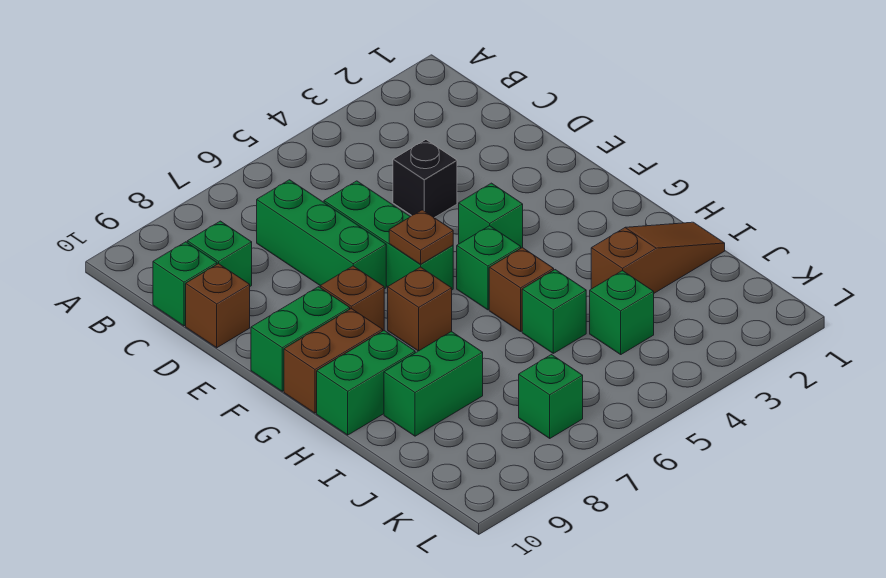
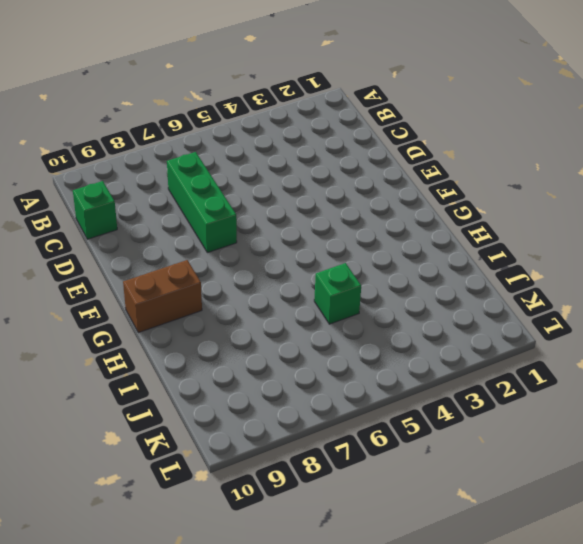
none -> green brick C9 level 1
none -> black brick D4 level 1
none -> green brick D6:F6 level 1

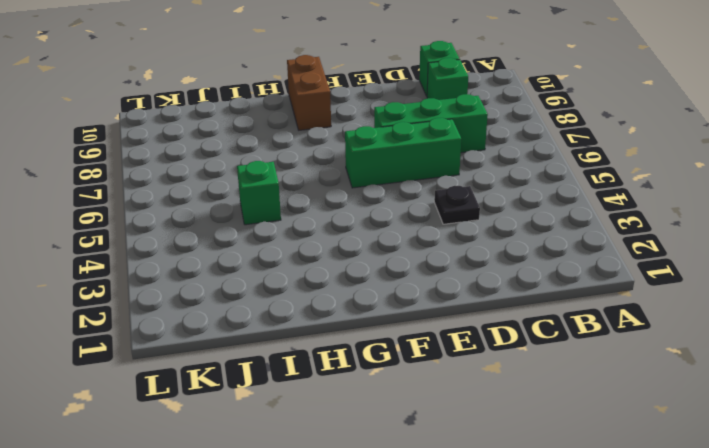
black plate D4 level 1 -> black brick D4 level 1
none -> brown brick D10 level 1
none -> green brick F4 level 1
none -> brown brick F8 level 1

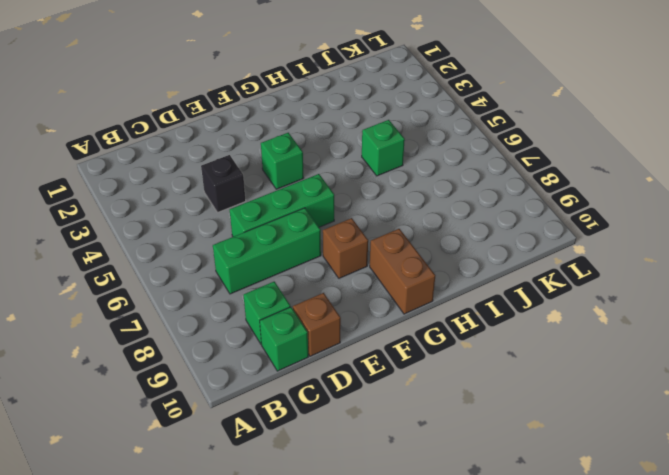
none -> green brick F9:F10 level 1
none -> green brick G5 level 1
none -> brown brick G7 level 1

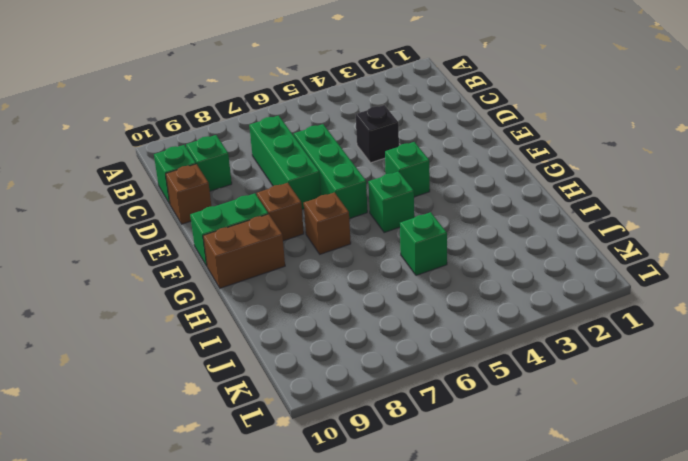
none -> brown brick H5 level 1
none -> green brick H9:H10 level 1
none -> brown slope I1:I3 level 1 top 3

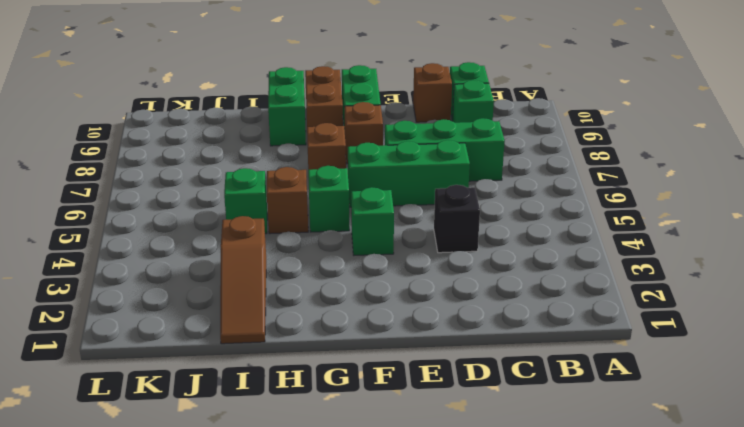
none -> green brick I8:I9 level 1
none -> green brick J4 level 1
none -> green brick K7 level 1

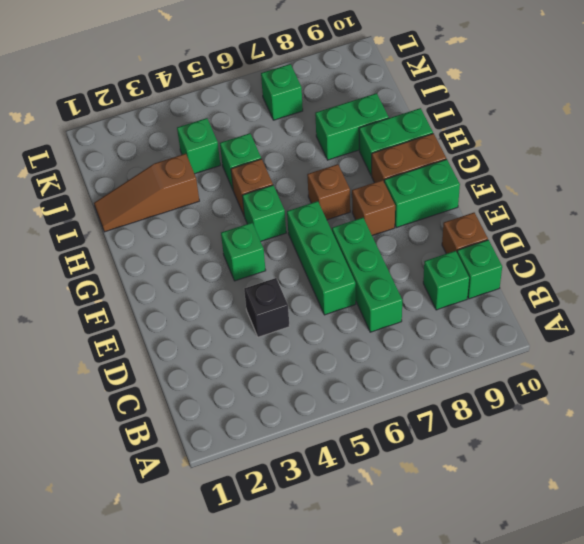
none -> brown plate F6 level 2

